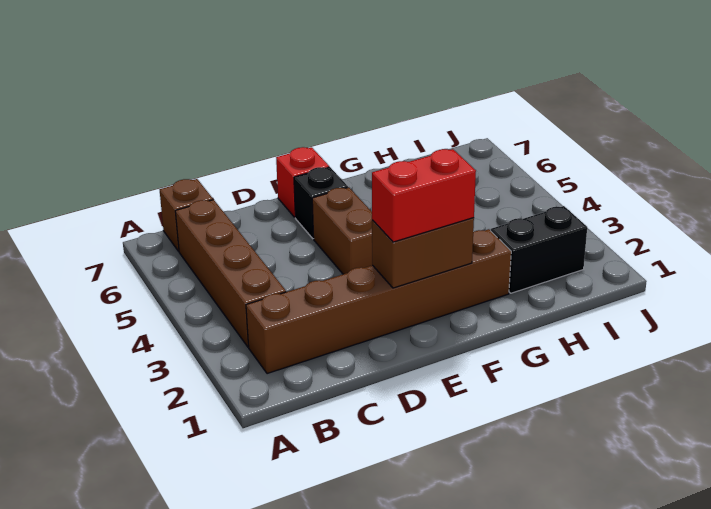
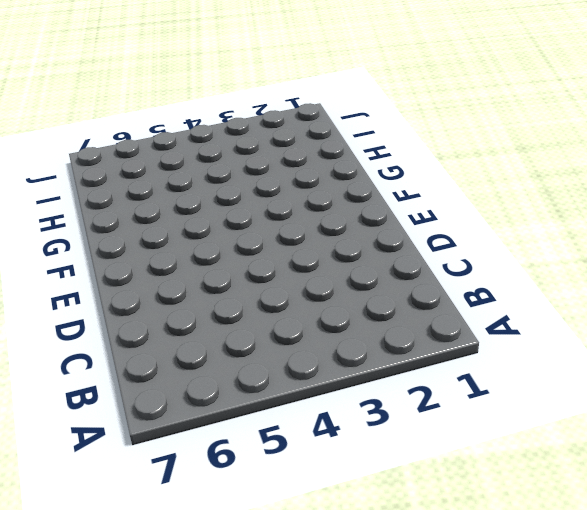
none -> brown brick B2:G2 level 1
none -> brown brick B3:B6 level 1

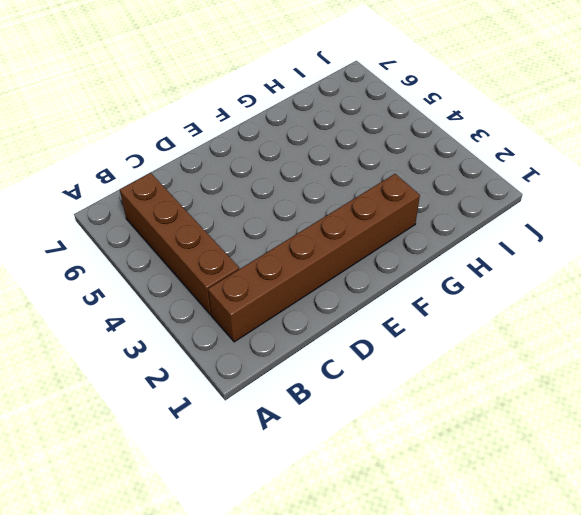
none -> brown brick B7 level 1
none -> brown brick E4:E5 level 1

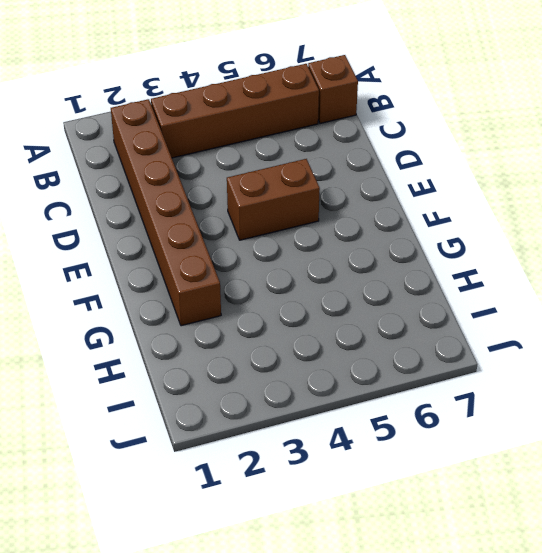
none -> black brick E6 level 1
none -> red brick E7 level 1

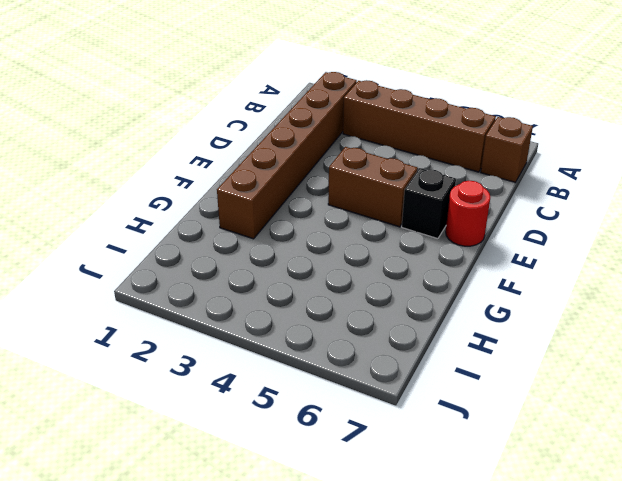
red round brick E7 level 1 -> red brick E7 level 1
none -> black brick H2:I2 level 1
none -> brown brick E2:F2 level 2

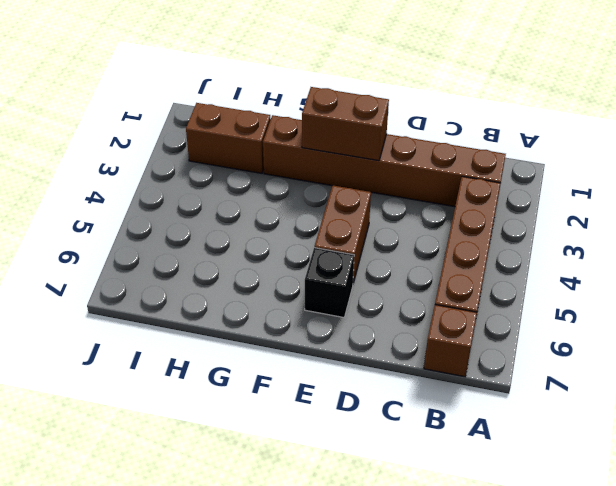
brown brick H2:I2 level 1 -> black brick H2:I2 level 1
none -> red brick E7 level 1
none -> red brick E2:F2 level 3

